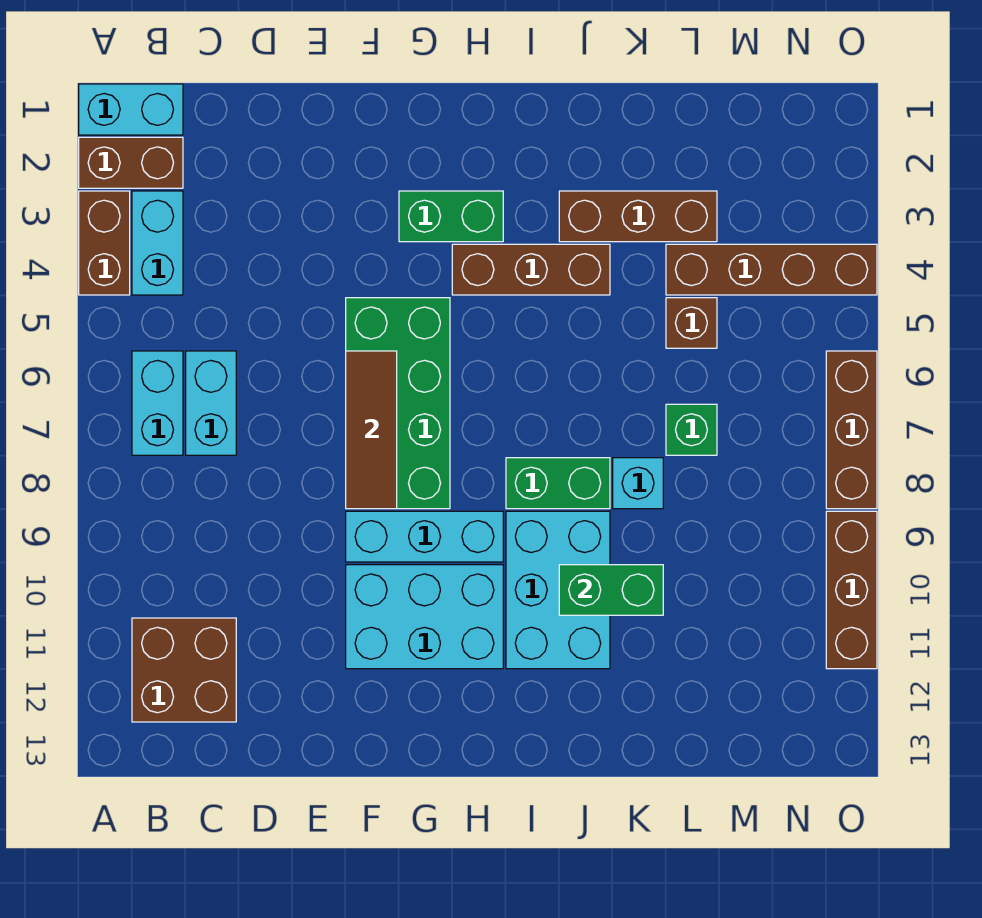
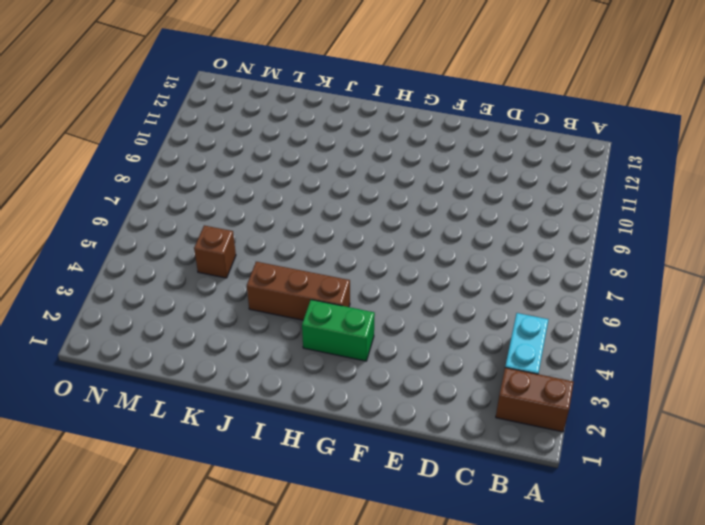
none -> cyan brick A1:B1 level 1
none -> brown brick A3:A4 level 1
none -> cyan brick B6:B7 level 1

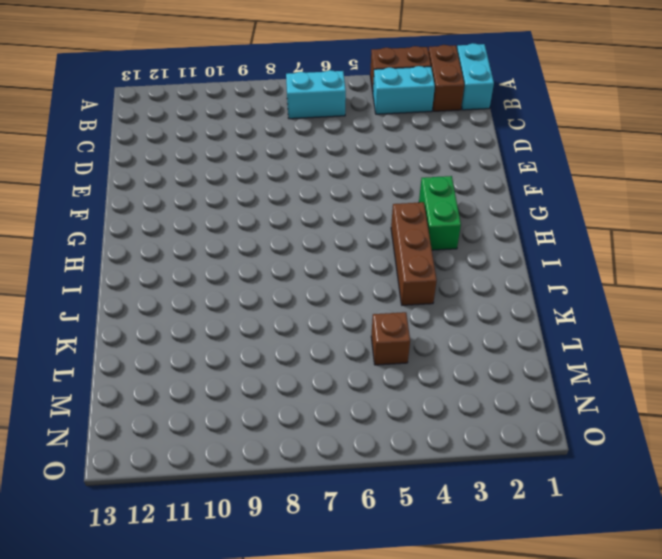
none -> brown brick B11:C12 level 1
none -> cyan brick C6:C7 level 1
none -> green brick F5:G8 level 1

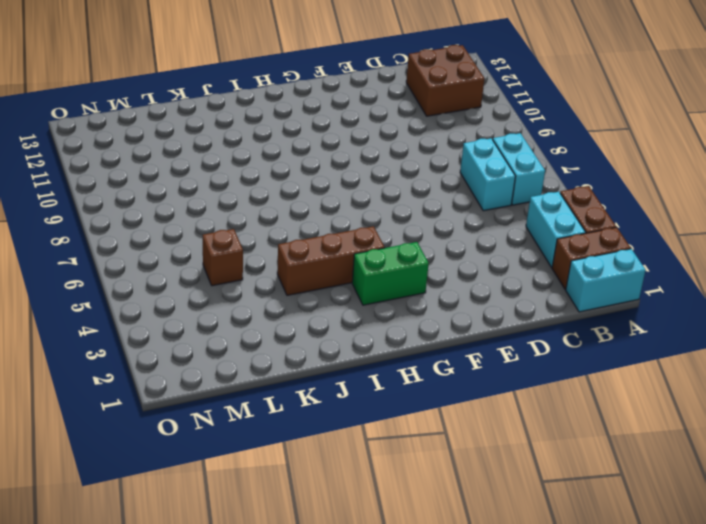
none -> green brick F5:G8 level 1
none -> cyan brick F9:H9 level 1
none -> cyan brick F10:H11 level 1

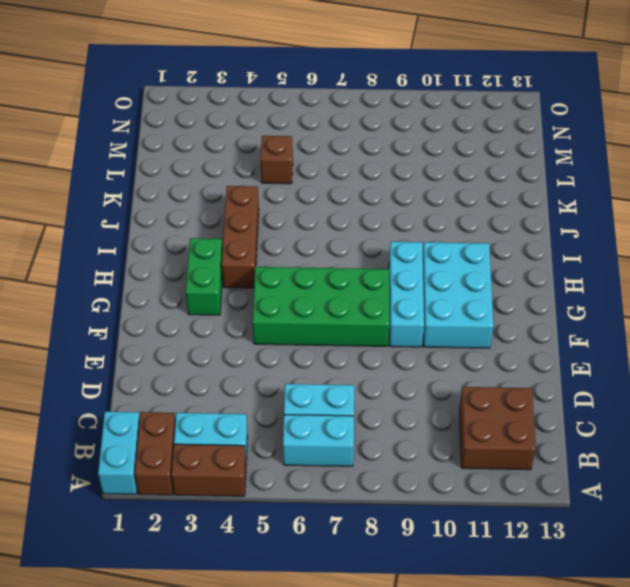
none -> green brick I8:J8 level 1
none -> cyan brick I9:J11 level 1
none -> brown brick J3:L3 level 1

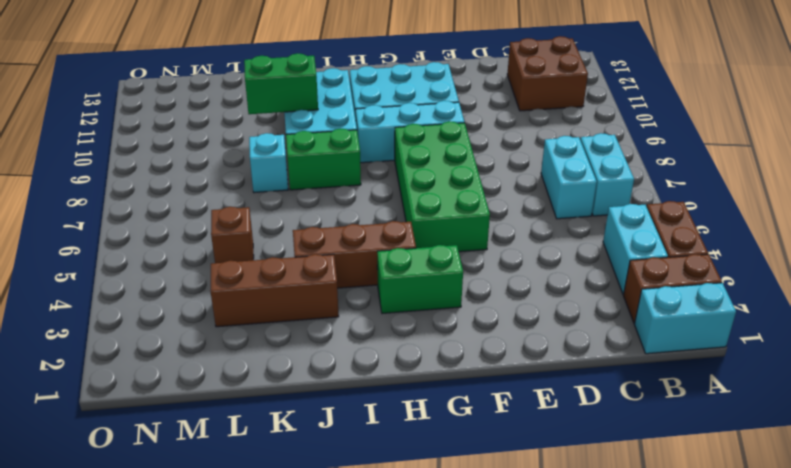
none -> brown brick L4:O4 level 1
none -> green brick L7 level 1
none -> brown brick O6:O8 level 1

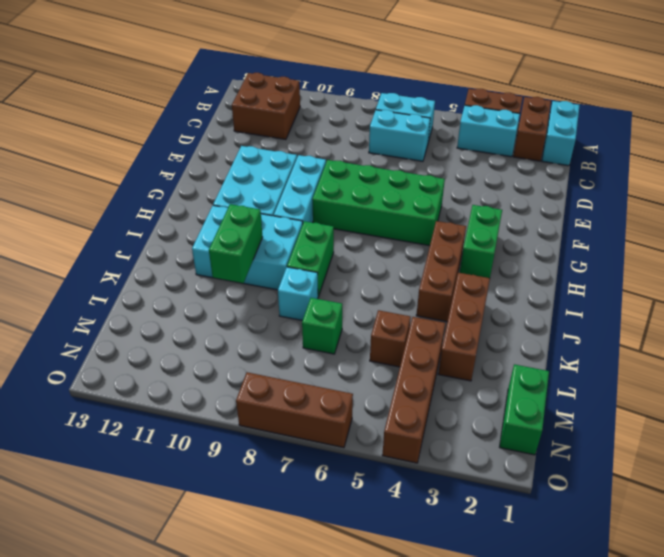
green brick M1:N1 level 1 -> none
none -> brown brick O9:O11 level 1
none -> brown tile F6:F8 level 2

